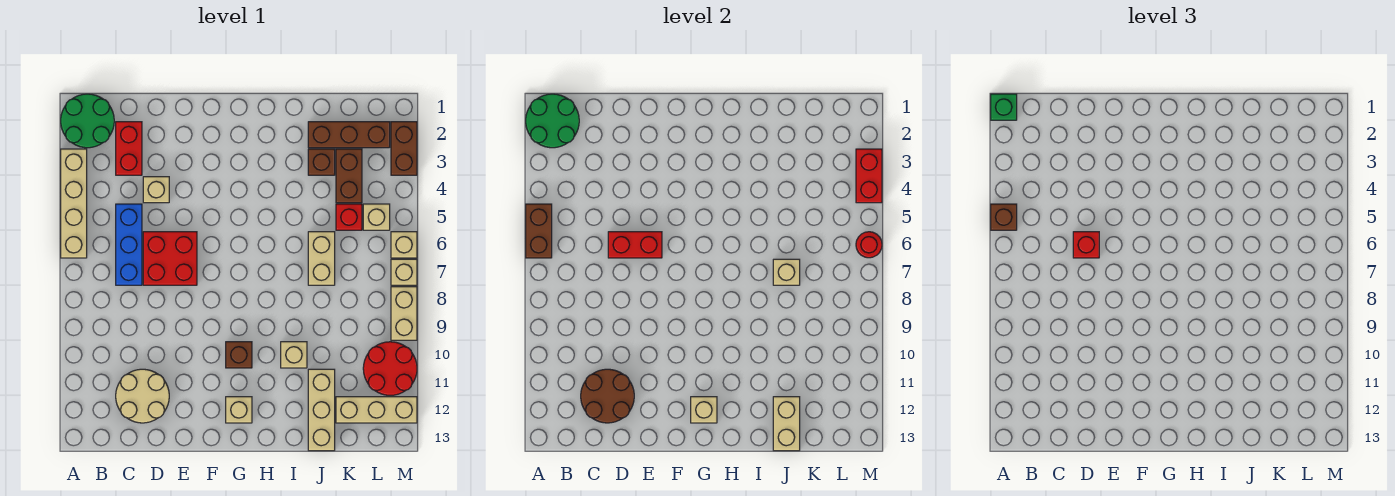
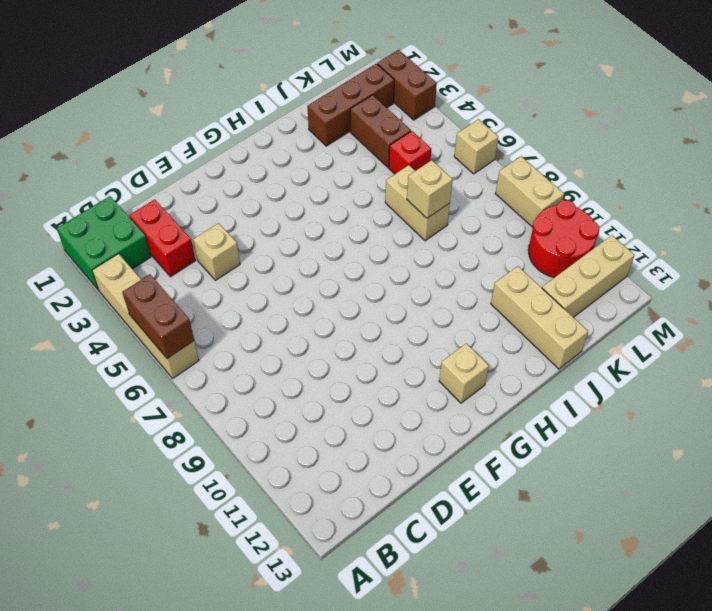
green brick A1:B2 level 1 -> green round brick A1:B2 level 1
none -> blue brick C5:C7 level 1
none -> tan round brick C11:D12 level 1
none -> red brick D6:E7 level 1
none -> brown brick G10 level 1

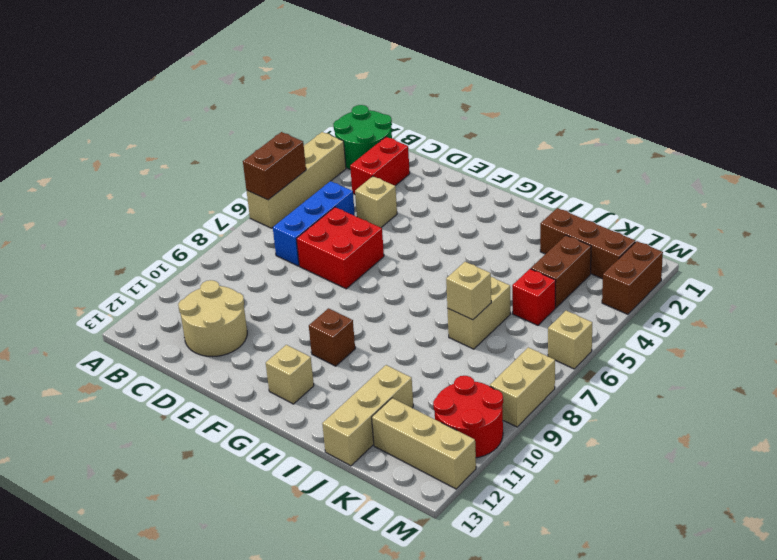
none -> tan brick I10 level 1
none -> brown brick J3 level 1
none -> tan brick L5 level 1
none -> tan brick M7 level 1

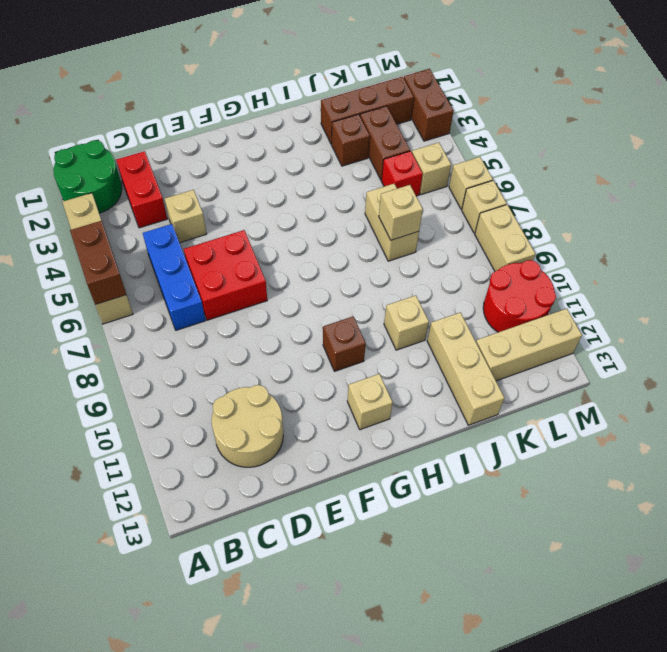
none -> green round brick A1:B2 level 2
none -> brown round brick C11:D12 level 2
none -> red brick D6:E6 level 2
none -> tan brick G12 level 2

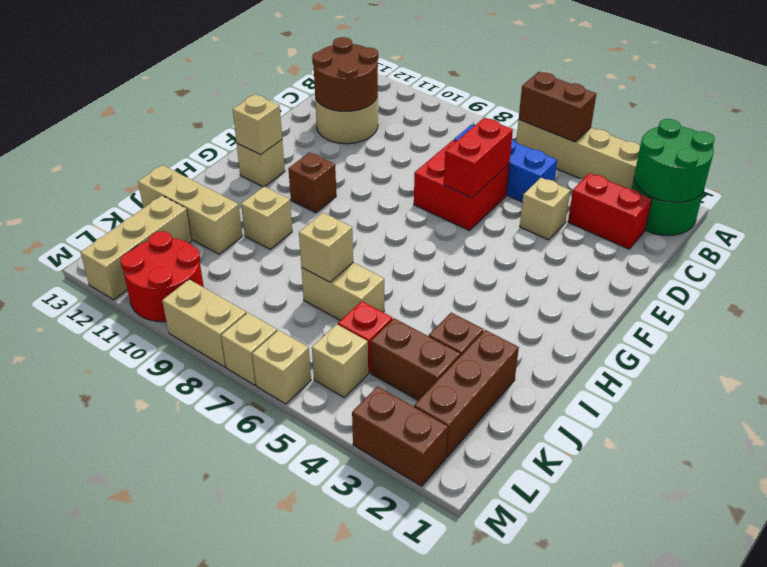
none -> tan brick J12:J13 level 2
none -> red brick M3:M4 level 2
none -> red round brick M6 level 2
none -> green brick A1 level 3

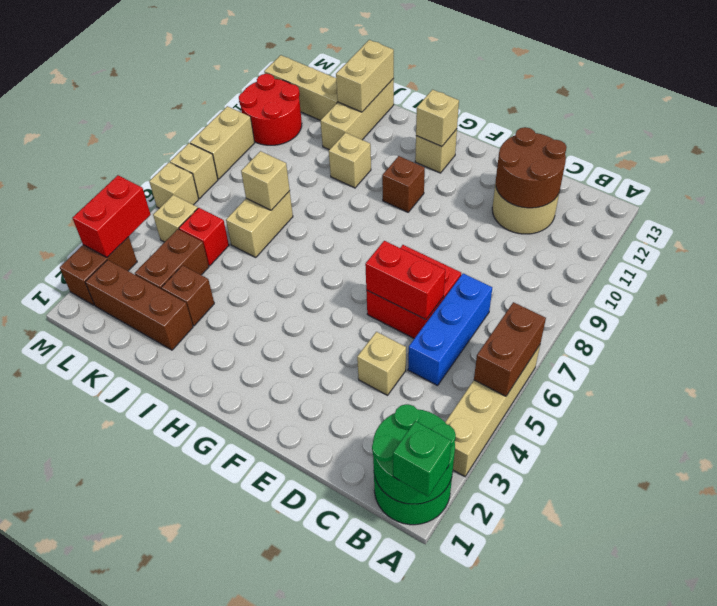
none -> red brick C2:C3 level 1
none -> red round brick M6 level 2
none -> brown brick A5 level 3
none -> red brick D6 level 3

